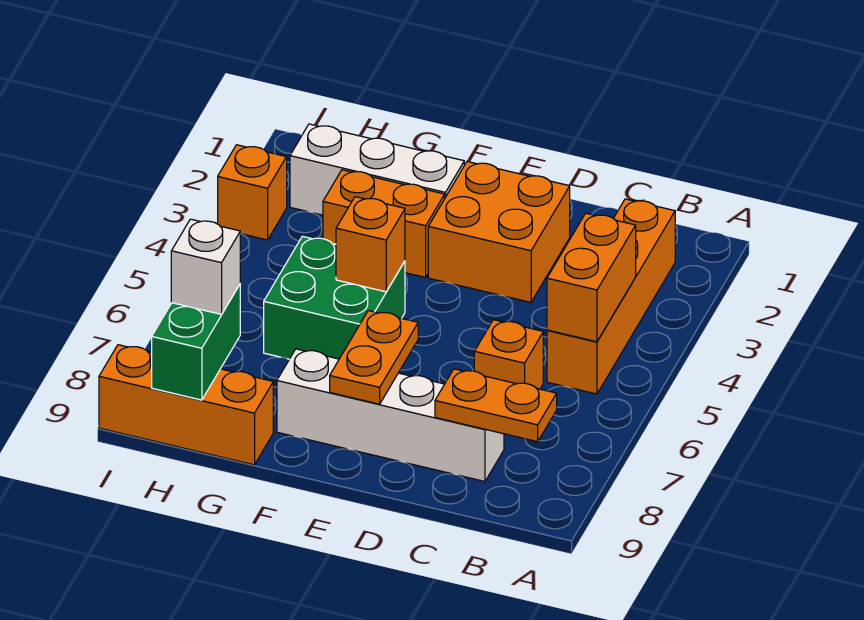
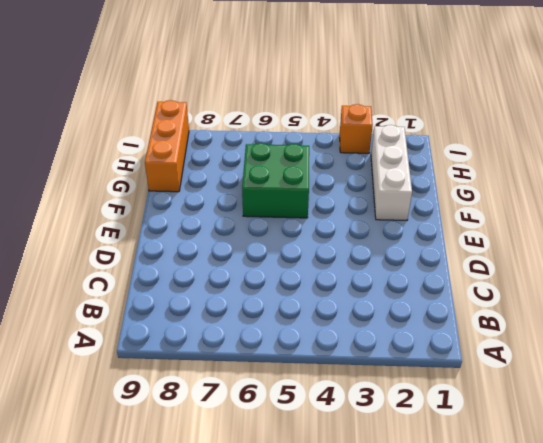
none -> orange brick B2:B5 level 1
none -> orange brick C6 level 1
none -> white brick C8:F8 level 1

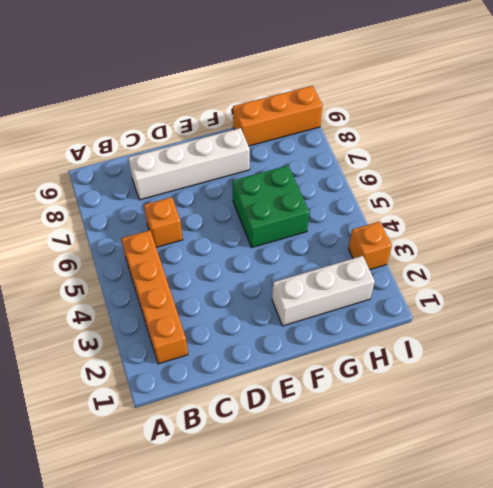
none -> orange brick D2:E3 level 1
none -> orange brick F3:G3 level 1
none -> orange brick B4:B5 level 2

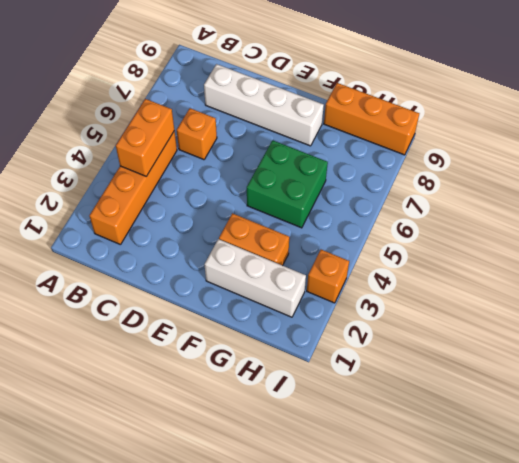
none -> orange brick D2:E3 level 1
none -> orange plate B8:C8 level 2
none -> orange plate E7:E8 level 2

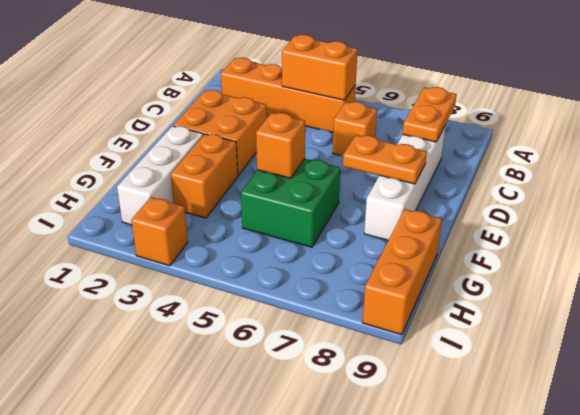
none -> green brick H8:H9 level 2
none -> white brick H8 level 3

